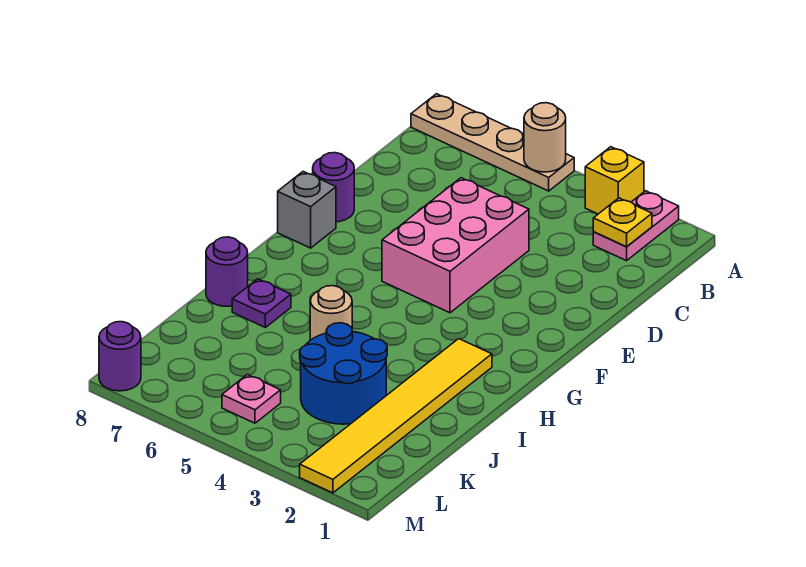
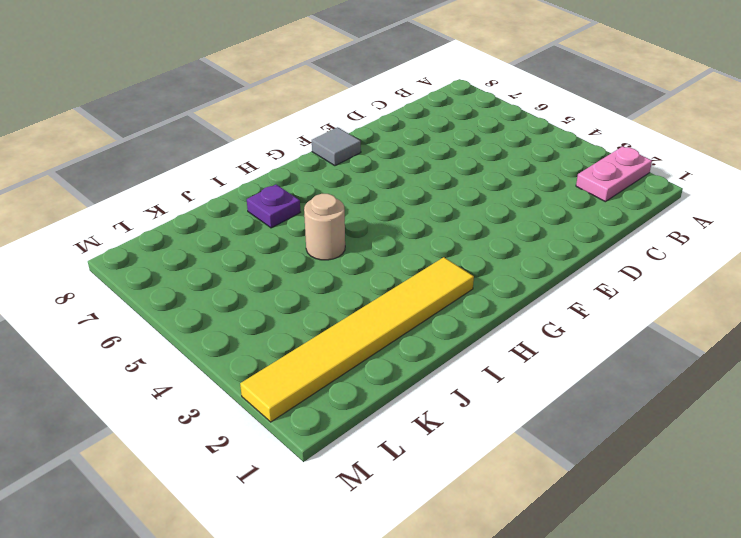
grey tile F8 level 1 -> grey brick F8 level 1
none -> yellow brick A3 level 1
none -> tan plate A5:A8 level 1
none -> pink brick D4:F5 level 1

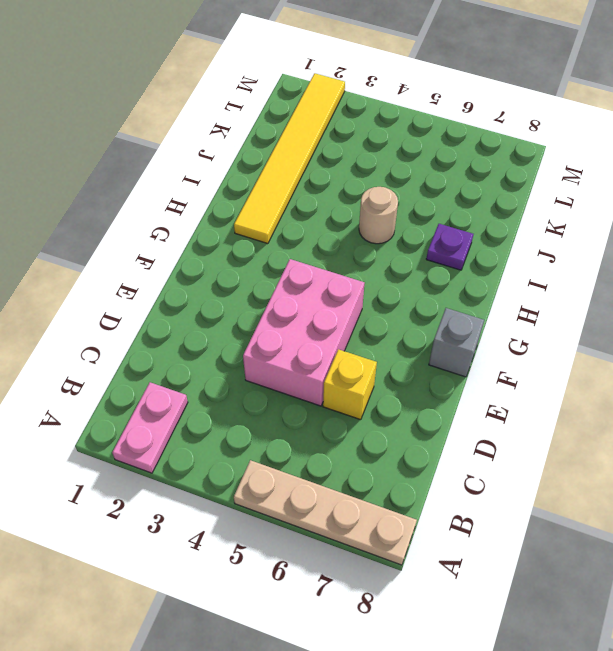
yellow brick D6 level 1 -> yellow brick A3 level 1
none -> purple round brick E8 level 1
none -> purple round brick I8 level 1
none -> blue round brick J3:K4 level 1

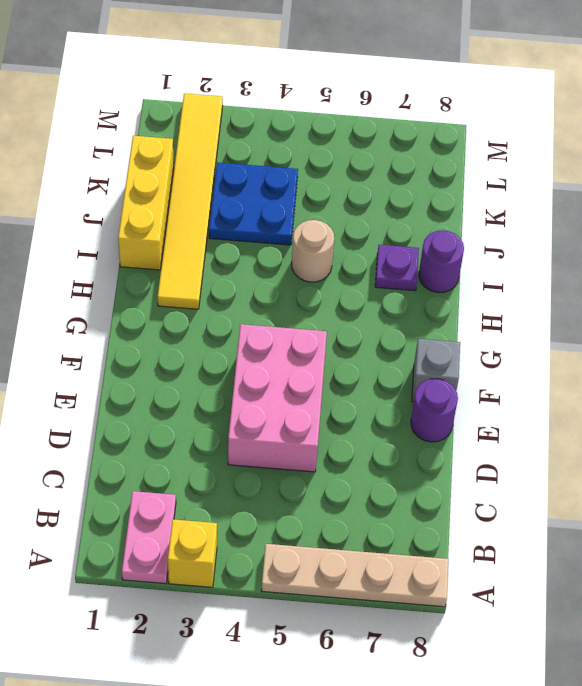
yellow brick I1:K1 level 1 -> none
blue plate J3:K4 level 1 -> blue round brick J3:K4 level 1
none -> pink plate L5 level 1
none -> purple round brick M8 level 1
none -> tan round brick A5 level 2

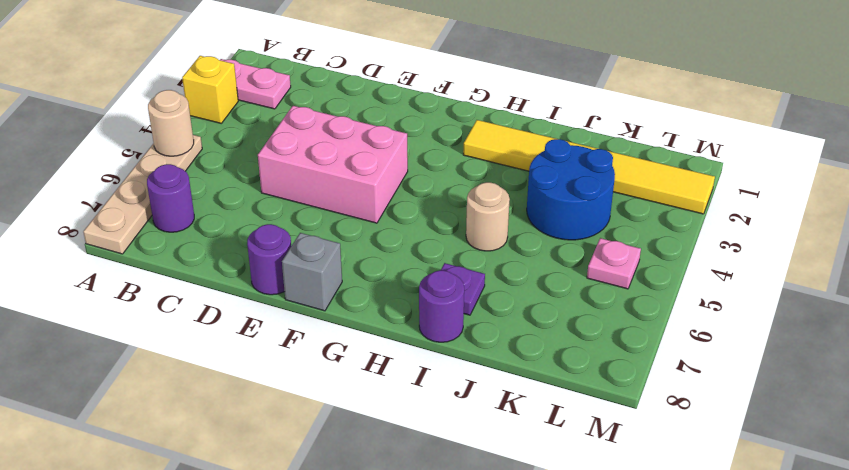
purple round brick B7 level 1 -> purple round brick M8 level 1
none -> yellow plate B2 level 2

